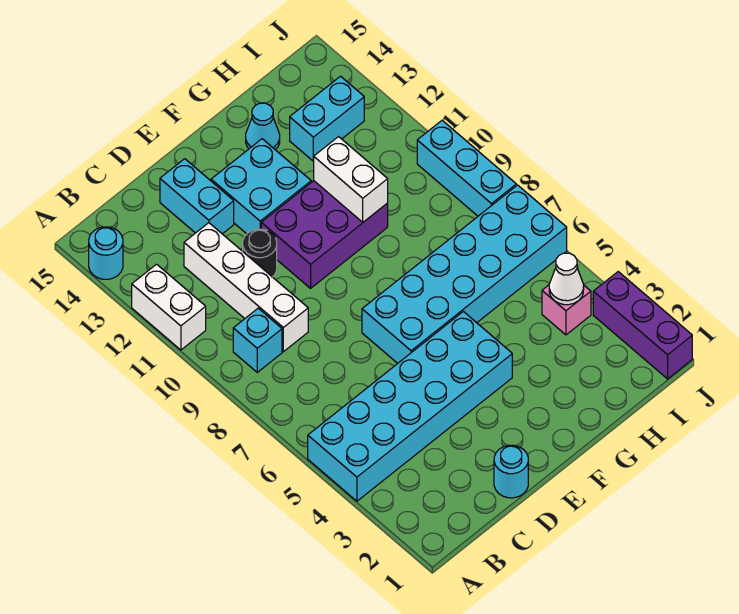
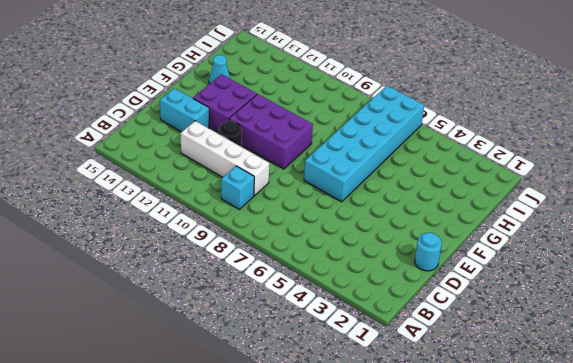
purple brick E9:F11 level 1 -> purple brick E10:G11 level 1
purple brick E12:F13 level 1 -> cyan brick E12:F13 level 1
none -> cyan brick A4:F5 level 1
none -> white brick A11:A12 level 1
none -> cyan round brick A14 level 1

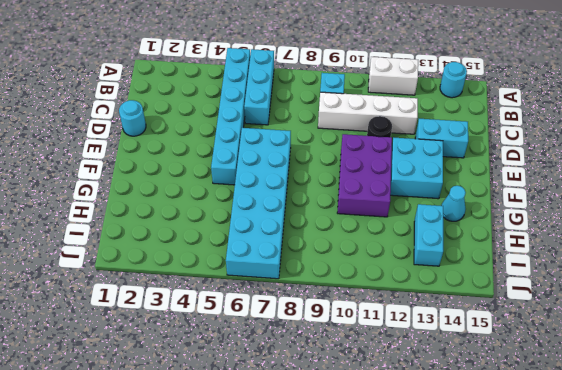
cyan brick A5:F5 level 1 -> cyan brick A4:F5 level 1
cyan brick A6:C6 level 1 -> cyan brick J8:J10 level 1
none -> pink brick I4 level 1
none -> purple brick J1:J3 level 1
none -> white brick G10:G11 level 2

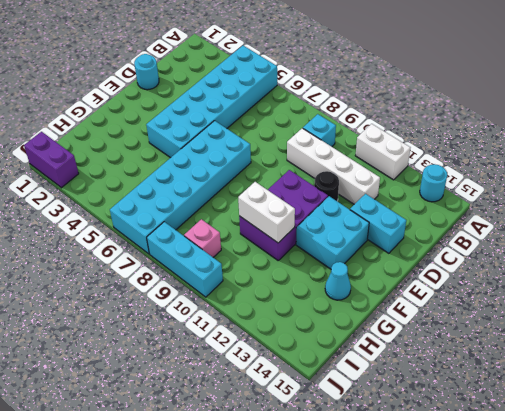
pink brick I9 level 1 -> pink brick I4 level 1
purple brick J1:J2 level 1 -> purple brick J1:J3 level 1
none -> cyan brick H13:I13 level 1
none -> white cone I4 level 2

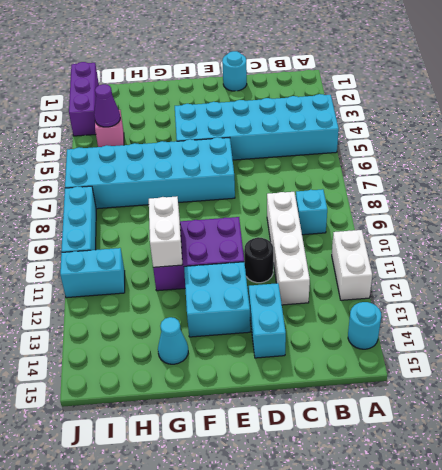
purple cone I4 level 2 -> white cone I4 level 2
cyan brick I11:J11 level 1 -> cyan brick H13:I13 level 1

